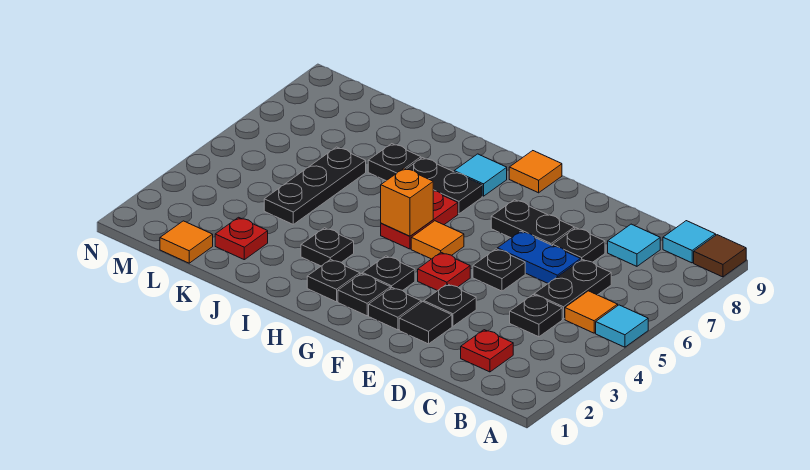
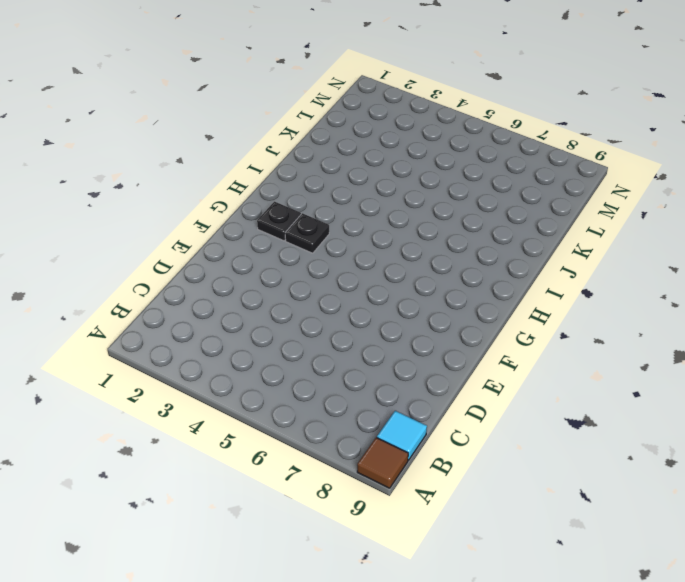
none -> cyan tile A5 level 1
none -> orange tile B5 level 1
none -> red plate C2 level 1
none -> black plate C4 level 1

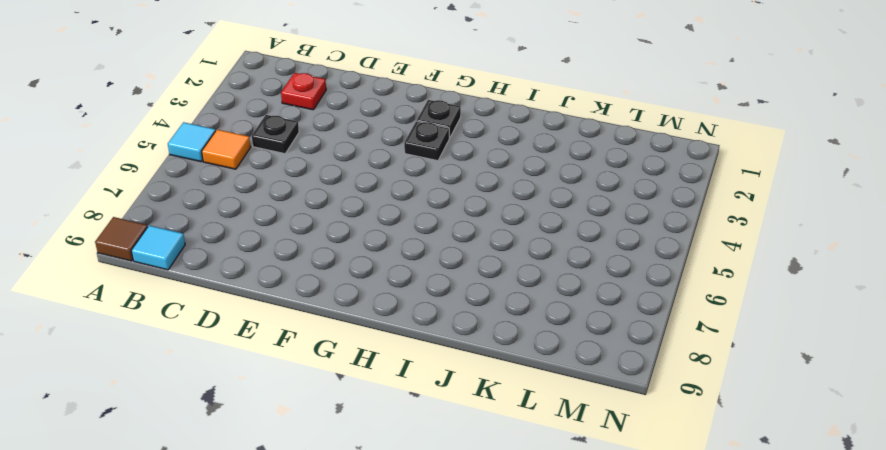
none -> black plate C5:C6 level 1
none -> cyan tile C8 level 1
none -> blue plate D6:E6 level 1
none -> black plate D7 level 1

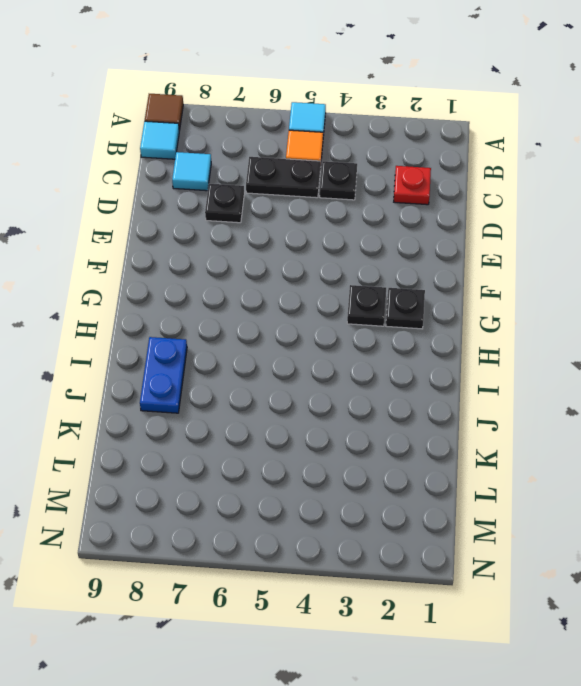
blue plate I8:J8 level 1 -> blue plate D6:E6 level 1
none -> black tile E2 level 1
none -> black plate E3 level 1
none -> black plate E5 level 1
none -> black plate E7:F7 level 1

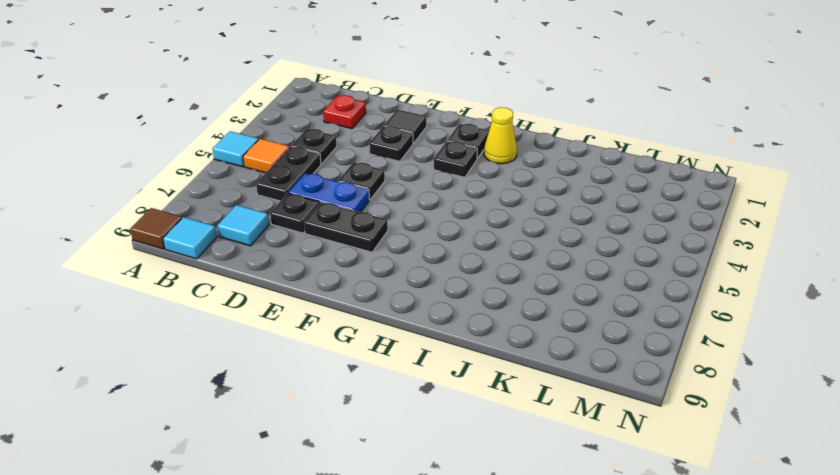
yellow cone H2 level 1 -> black plate H2 level 1
none -> black plate F2 level 1
none -> red plate F4 level 1
none -> orange tile G5 level 1
none -> orange tile G9 level 1

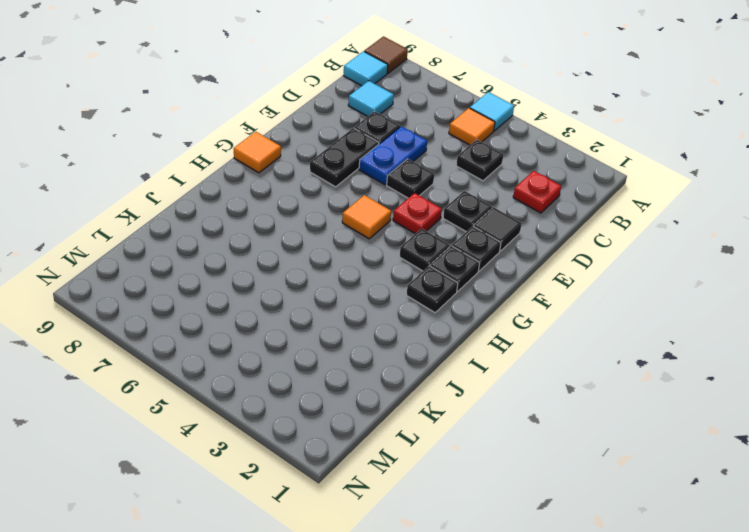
none -> black plate C5:C6 level 1
none -> red plate H5:H6 level 1
none -> black plate H7:I7 level 1
none -> cyan tile H8 level 1

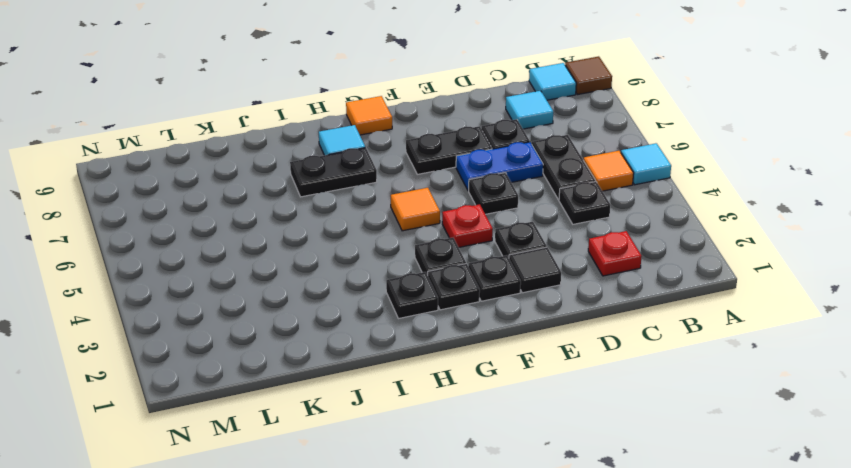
none -> red plate H5:H6 level 1
none -> black plate I3 level 1
none -> black plate J7 level 1
none -> red plate K2 level 1

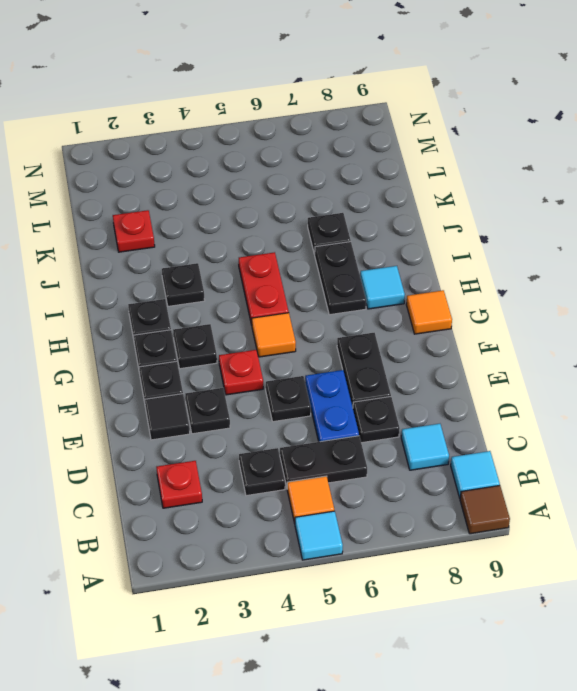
red plate H5:I5 level 1 -> red plate H5:H6 level 1
none -> black plate K4:K6 level 1
none -> orange tile L1 level 1
none -> orange brick H5 level 2

